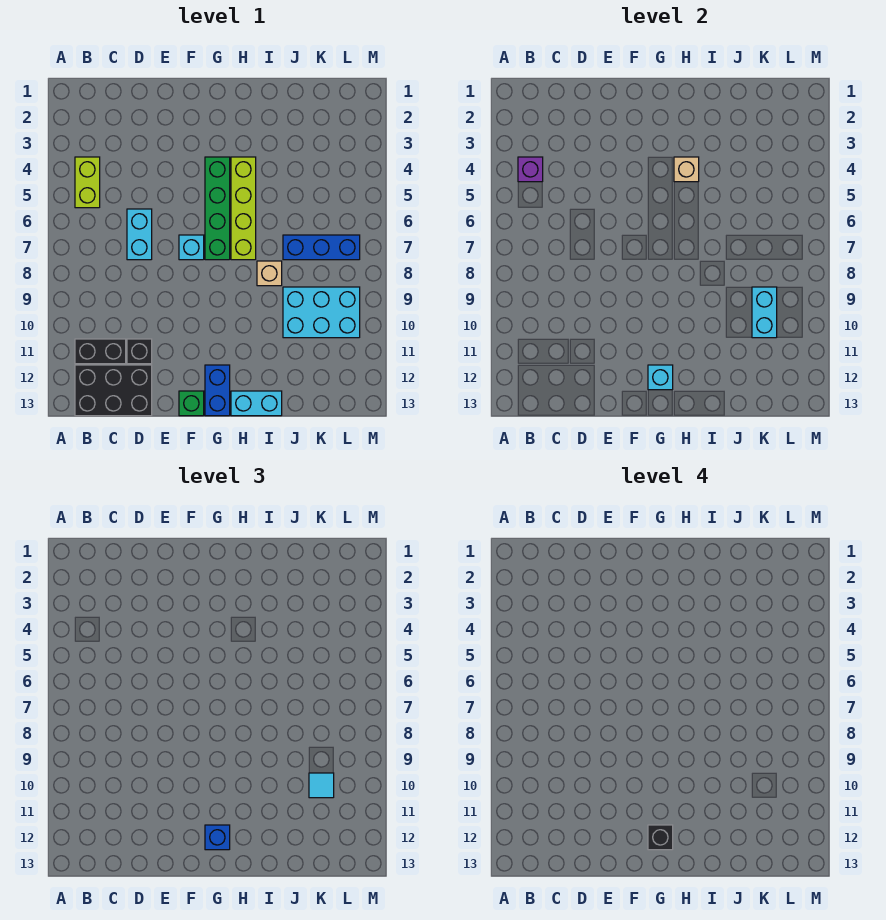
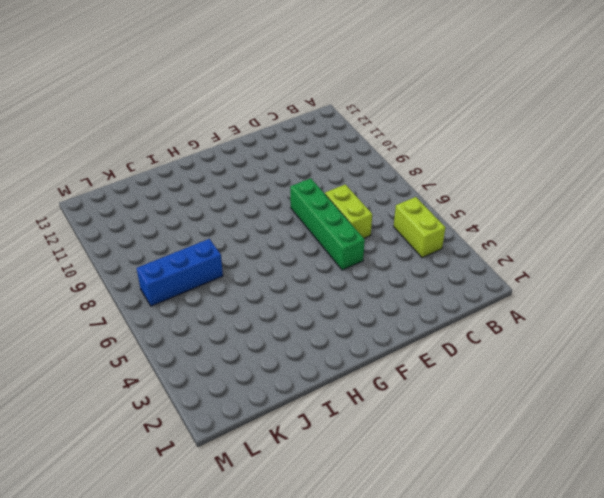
lime brick D6:D7 level 1 -> cyan brick D6:D7 level 1
green brick E5:E8 level 1 -> green brick G4:G7 level 1
none -> black brick B11:C11 level 1
none -> black brick B12:D13 level 1
none -> black brick D11 level 1

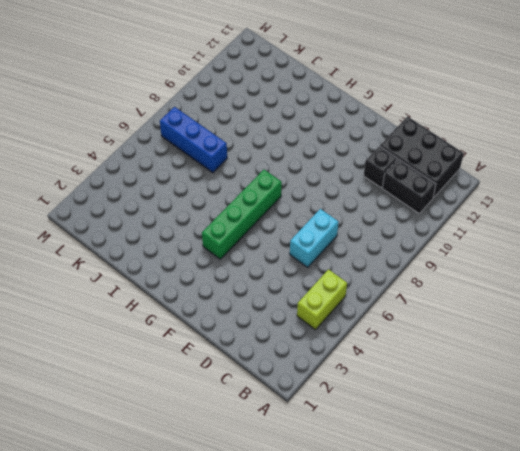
none -> cyan brick F7 level 1
none -> green brick F13 level 1
none -> blue brick G12:G13 level 1

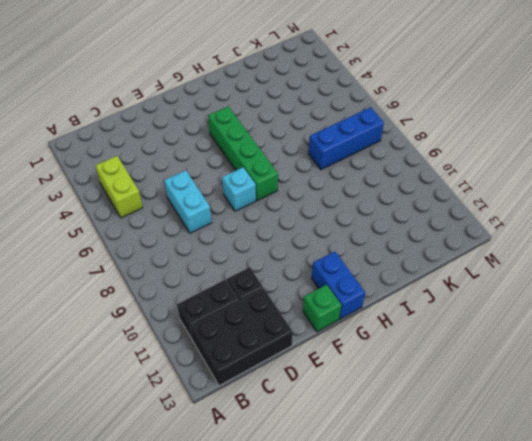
none -> lime brick H4:H7 level 1
none -> cyan brick H13:I13 level 1
none -> tan brick I8 level 1

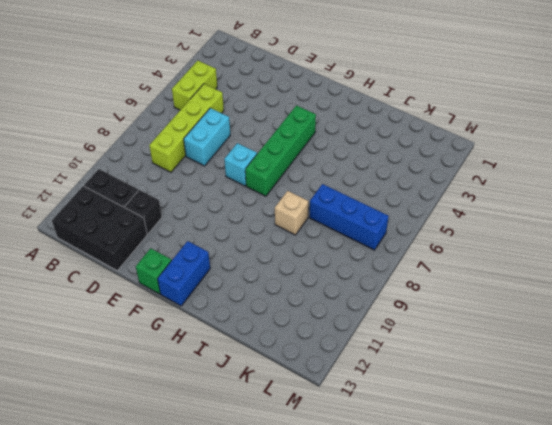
lime brick C5:C8 level 1 -> lime brick H4:H7 level 1
none -> cyan brick H13:I13 level 1
none -> cyan brick J9:L10 level 1
none -> purple brick B4 level 2

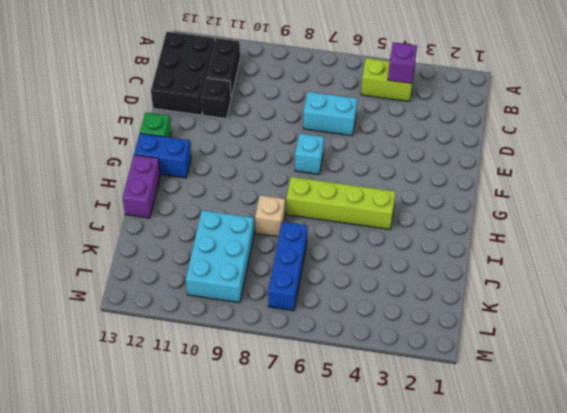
purple brick H13:I13 level 1 -> cyan brick H13:I13 level 1
none -> green brick G4:G7 level 1
none -> cyan brick G12 level 2
none -> tan brick H4 level 2

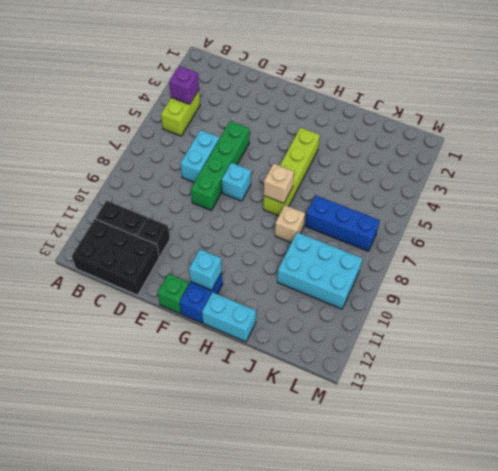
green brick E5:E8 level 1 -> green brick G4:G7 level 1
tan brick H7 level 2 -> tan brick H4 level 2
none -> cyan brick K9:K10 level 2
none -> blue brick G12 level 3
none -> cyan tile K10 level 3

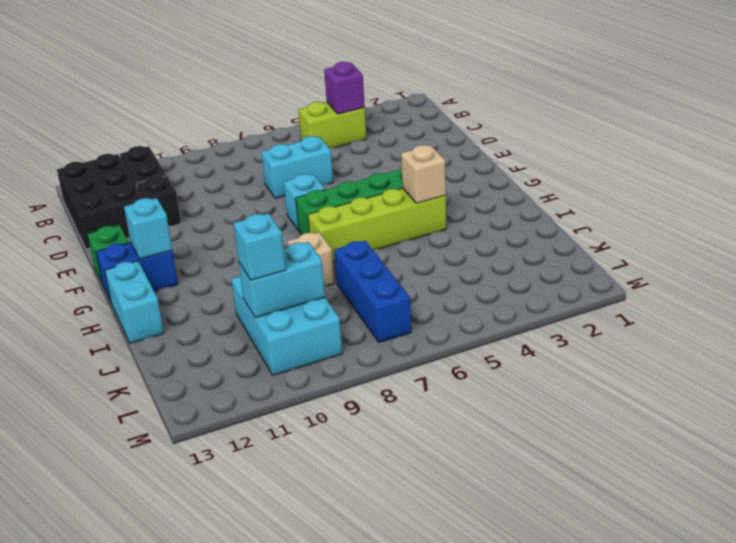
cyan brick K10 level 3 -> cyan tile K10 level 3
none -> blue brick G12 level 3
none -> black brick G12 level 4

